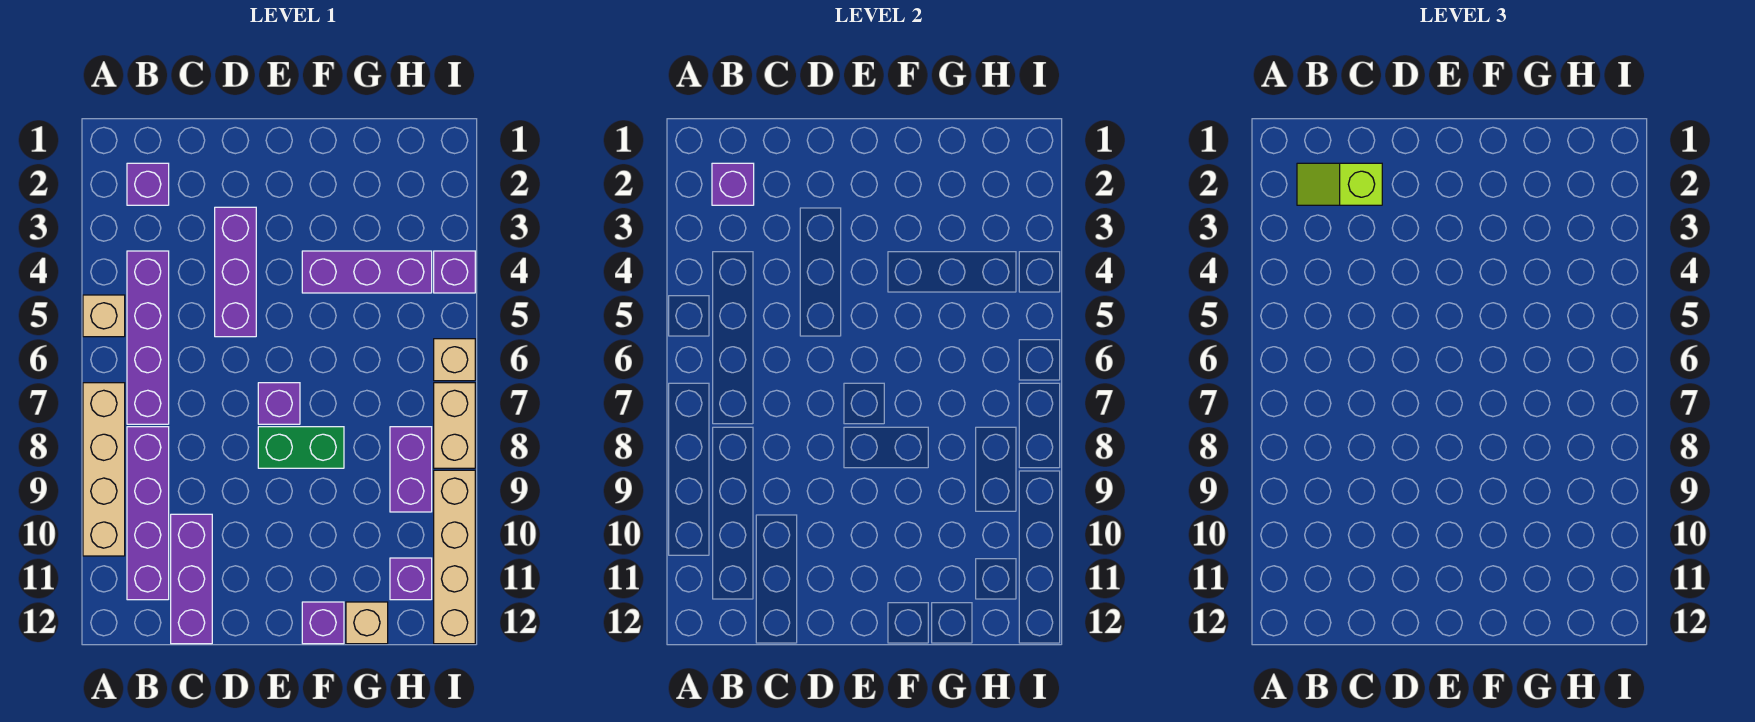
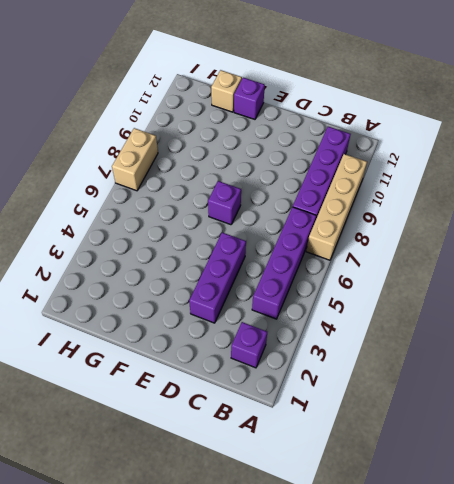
none -> tan brick A5 level 1
none -> purple brick C10:C12 level 1
none -> green brick E8:F8 level 1

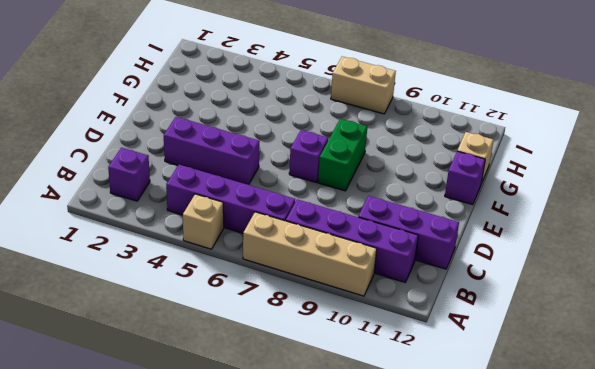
none -> purple brick F4:H4 level 1
none -> purple brick H8:H9 level 1
none -> purple brick H11 level 1

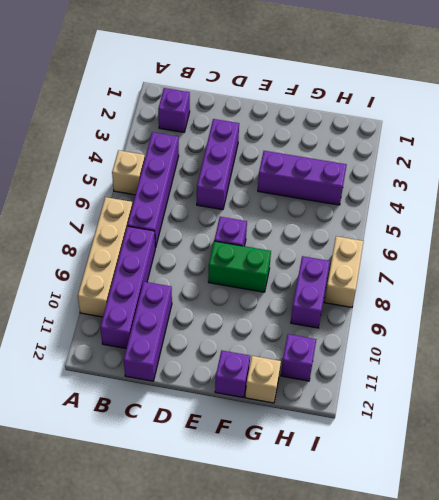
none -> purple brick I4 level 1
none -> tan brick I6 level 1
none -> tan brick I9:I12 level 1

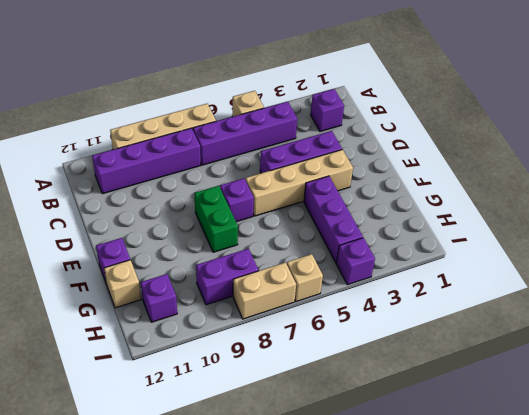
tan brick E3:E6 level 1 -> tan brick I9:I12 level 1
none -> purple brick C10:C12 level 1
none -> purple brick B2 level 2
none -> lime slope B2:C2 level 3 top C

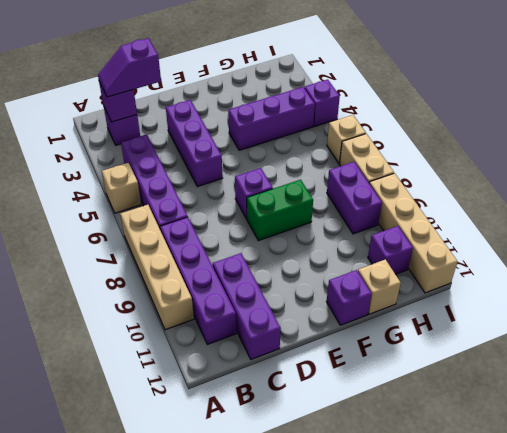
purple slope B2:C2 level 3 top C -> lime slope B2:C2 level 3 top C

